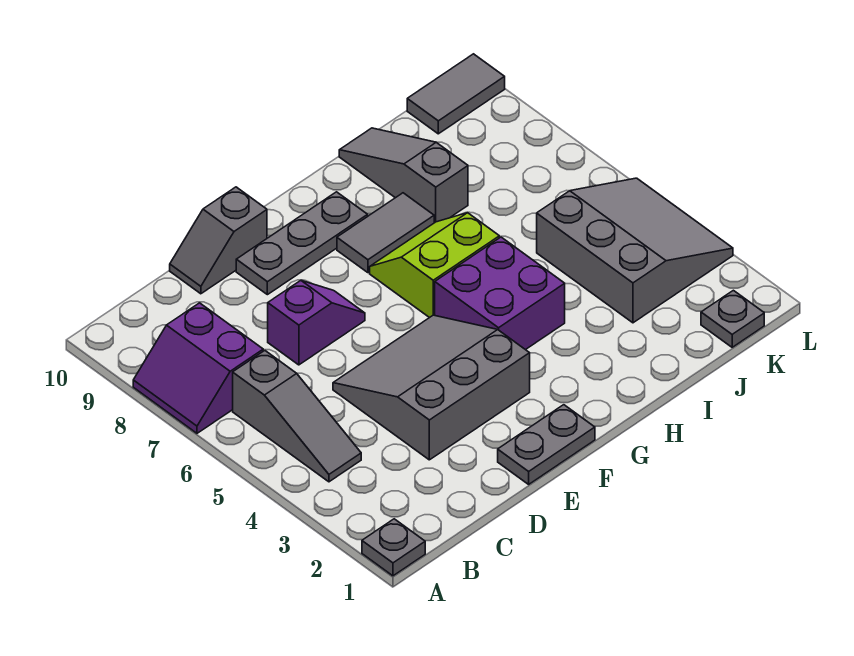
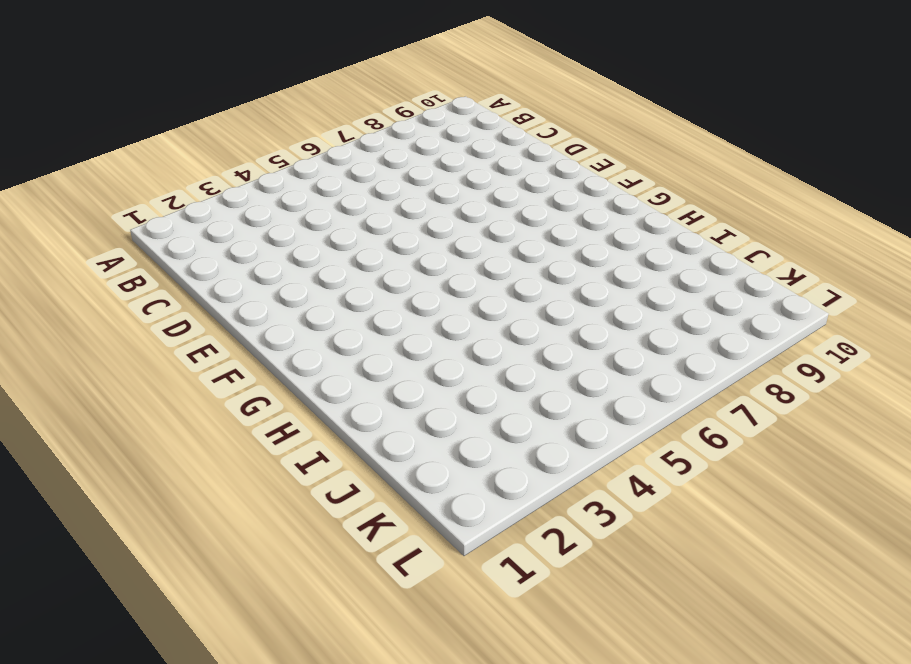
none -> grey plate A1 level 1
none -> purple slope A7:B8 level 1 top B
none -> grey slope B4:B6 level 1 top 6

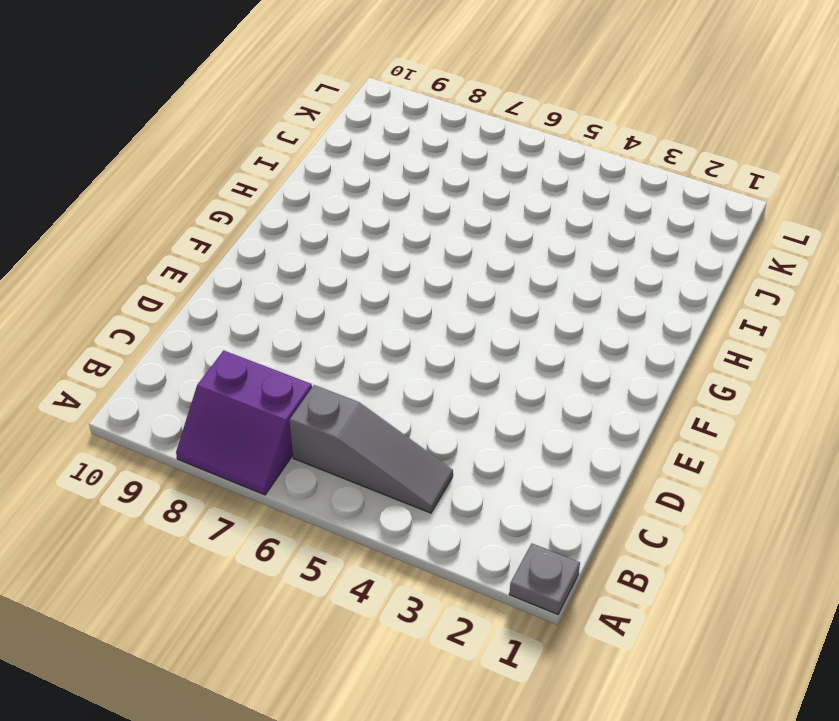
none -> grey slope D3:F5 level 1 top 3
none -> purple slope D7:E7 level 1 top D
none -> grey slope D10:E10 level 1 top E

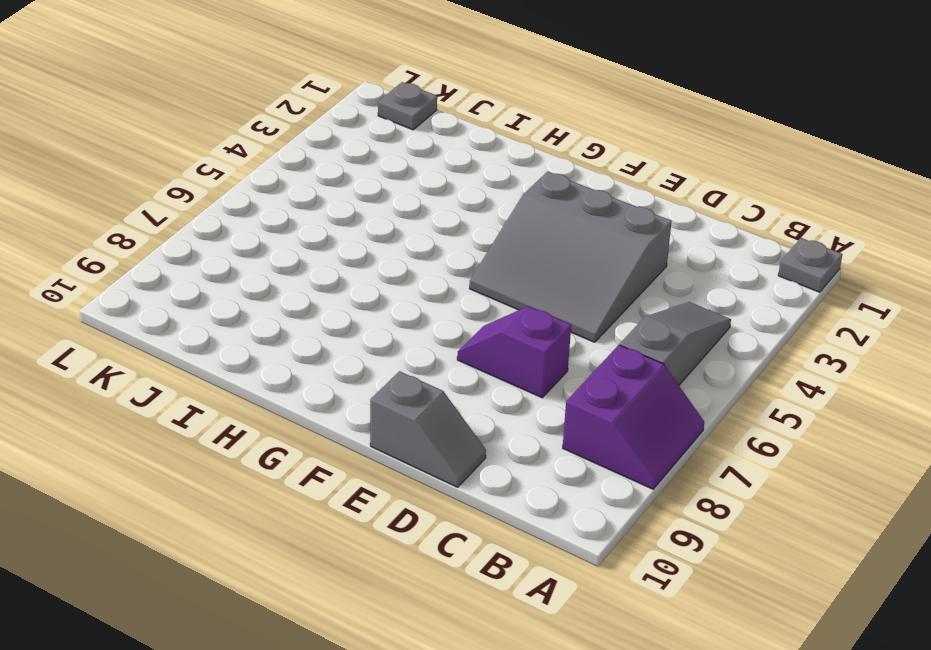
none -> grey plate E1:F1 level 1
none -> grey plate E9:G9 level 1
none -> purple brick G4:H5 level 1

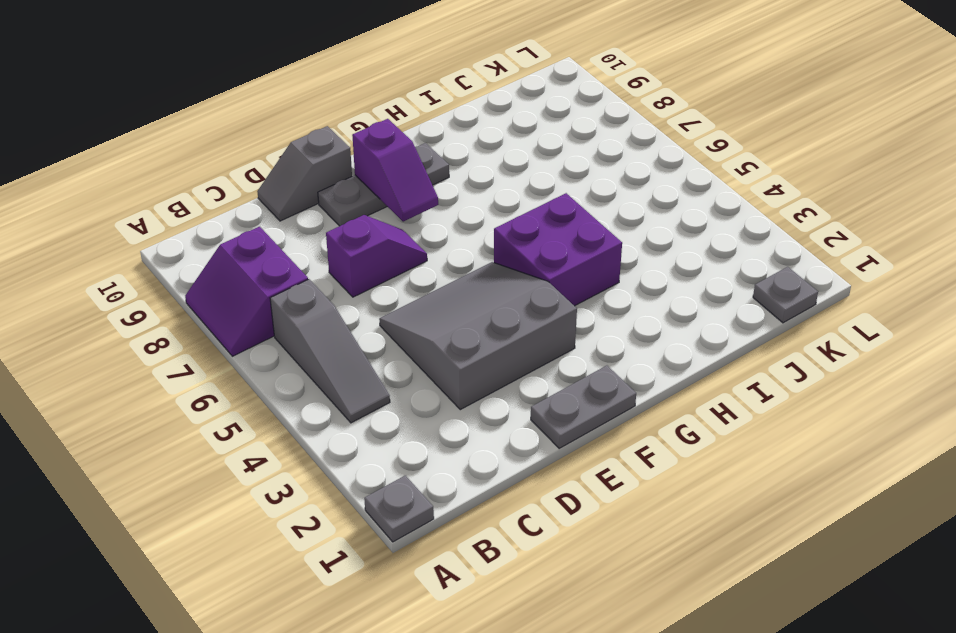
purple slope F8:F9 level 2 top 9 -> none
none -> lime slope G6:H7 level 1 top 6
none -> grey tile G8:H8 level 1
none -> grey slope I8:I10 level 1 top 8

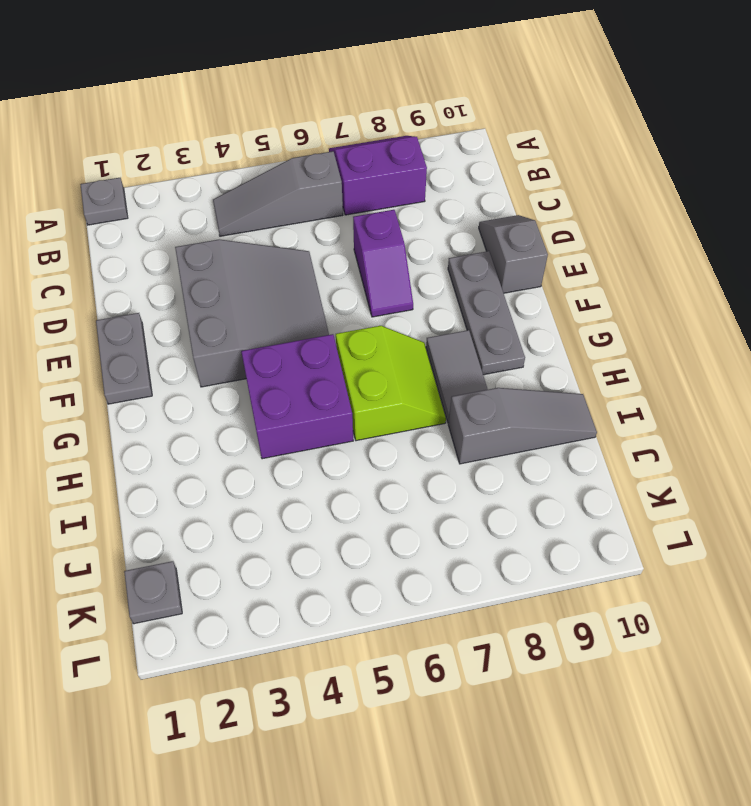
none -> grey slope J3:L5 level 1 top J
none -> grey tile K10:L10 level 1

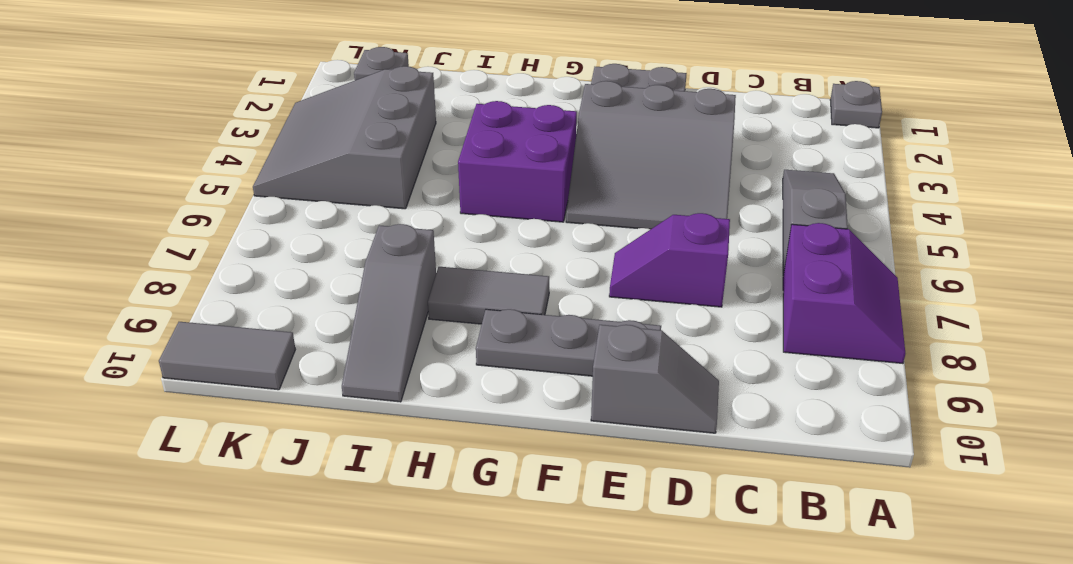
none -> lime slope G6:H7 level 1 top 6

